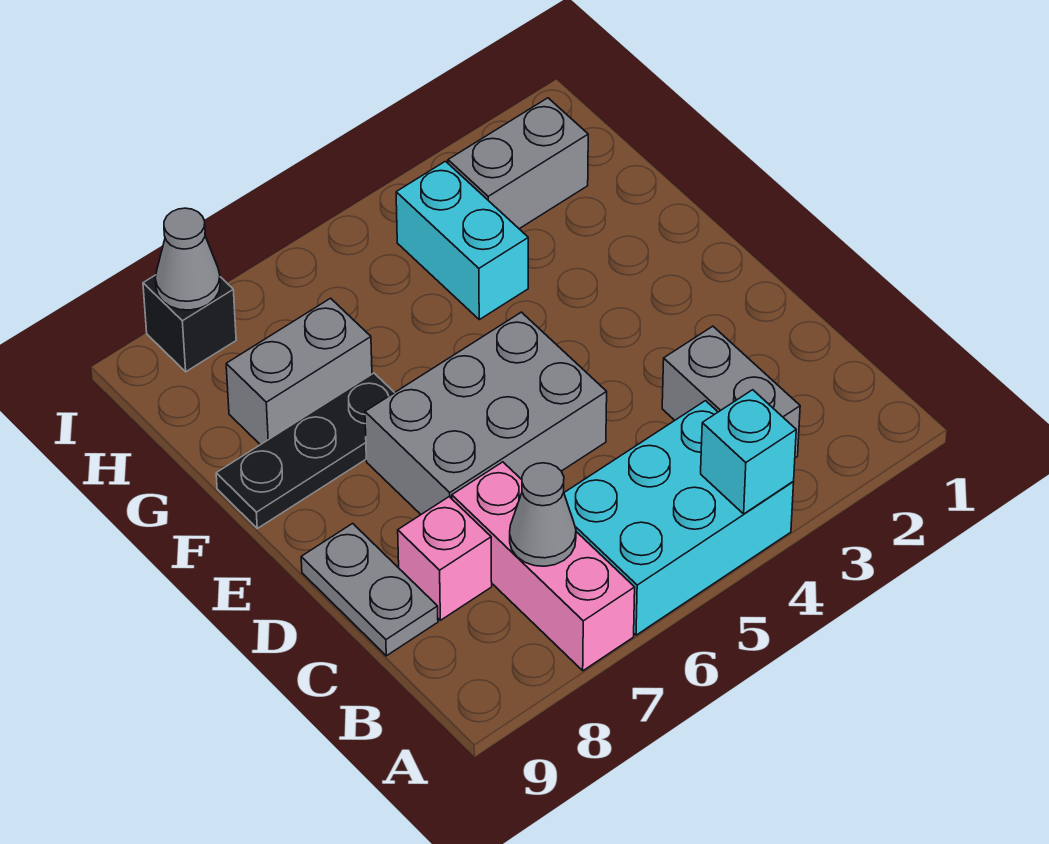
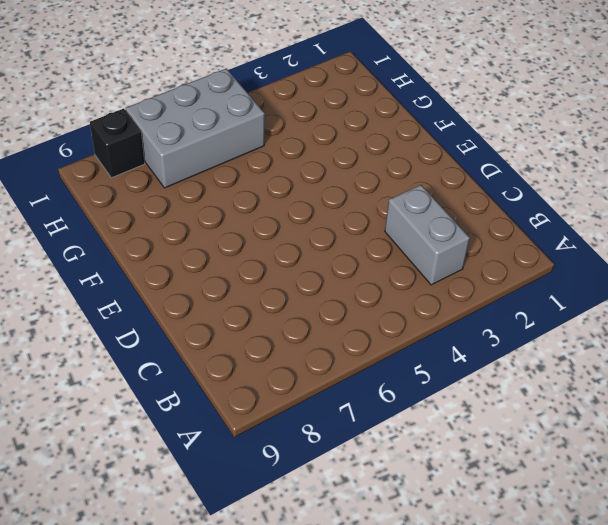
grey brick H5:I7 level 1 -> grey brick D5:E7 level 1
none -> cyan brick A4:B6 level 1
none -> pink brick A7:C7 level 1
none -> pink brick C8 level 1

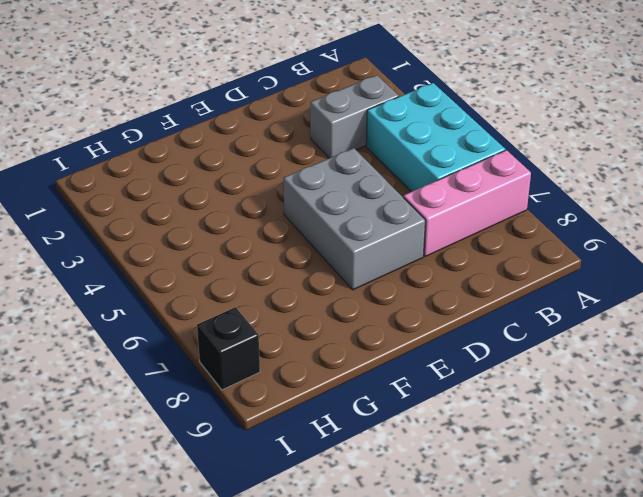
none -> pink brick C8 level 1
none -> grey plate C9:D9 level 1
none -> black plate F7:F9 level 1

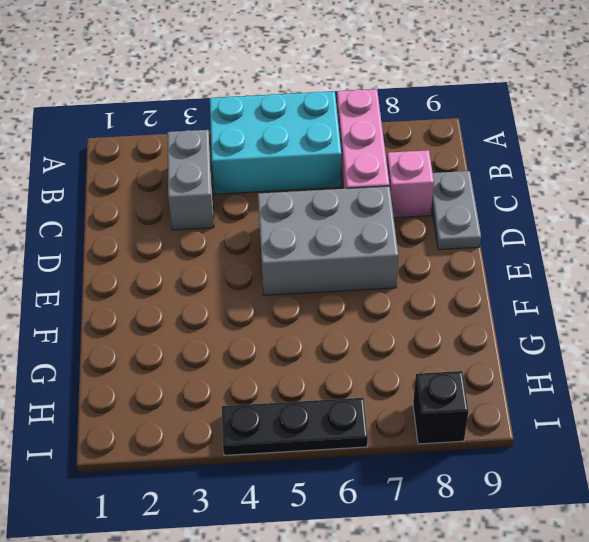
black plate I4:I6 level 1 -> black plate F7:F9 level 1
none -> cyan brick G4:H4 level 1
none -> grey brick G7:G8 level 1
none -> grey brick H2:H3 level 1

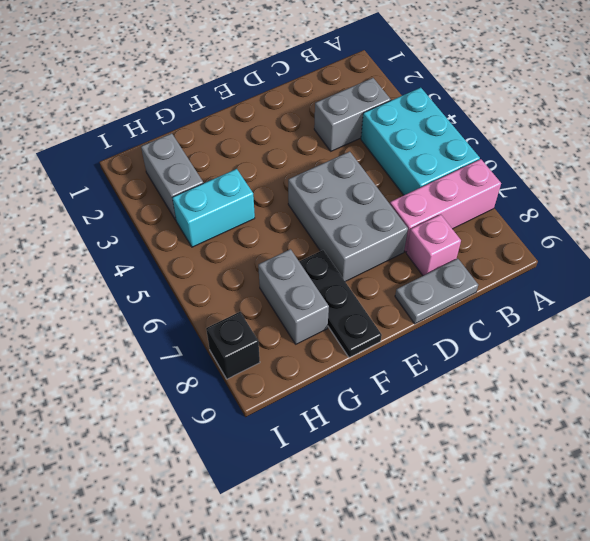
none -> cyan brick A4 level 2
none -> grey cone B7 level 2
none -> grey cone I8 level 2

